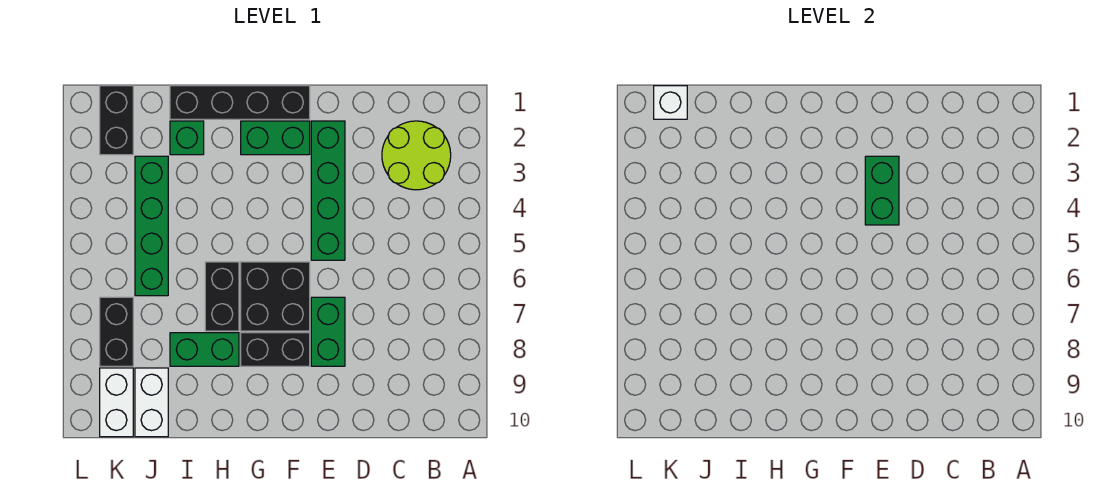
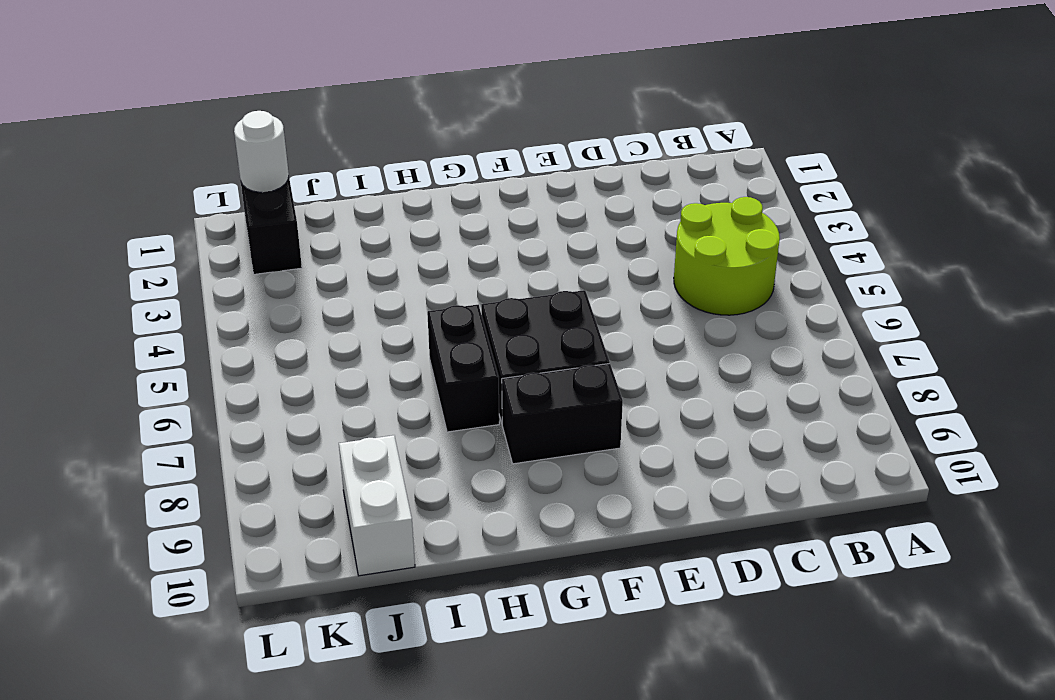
lime round brick B4:C5 level 1 -> lime round brick B2:C3 level 1
white round brick K1 level 2 -> white brick K1 level 2
none -> green brick E2:E5 level 1
none -> green brick E7:E8 level 1
none -> black brick F1:I1 level 1

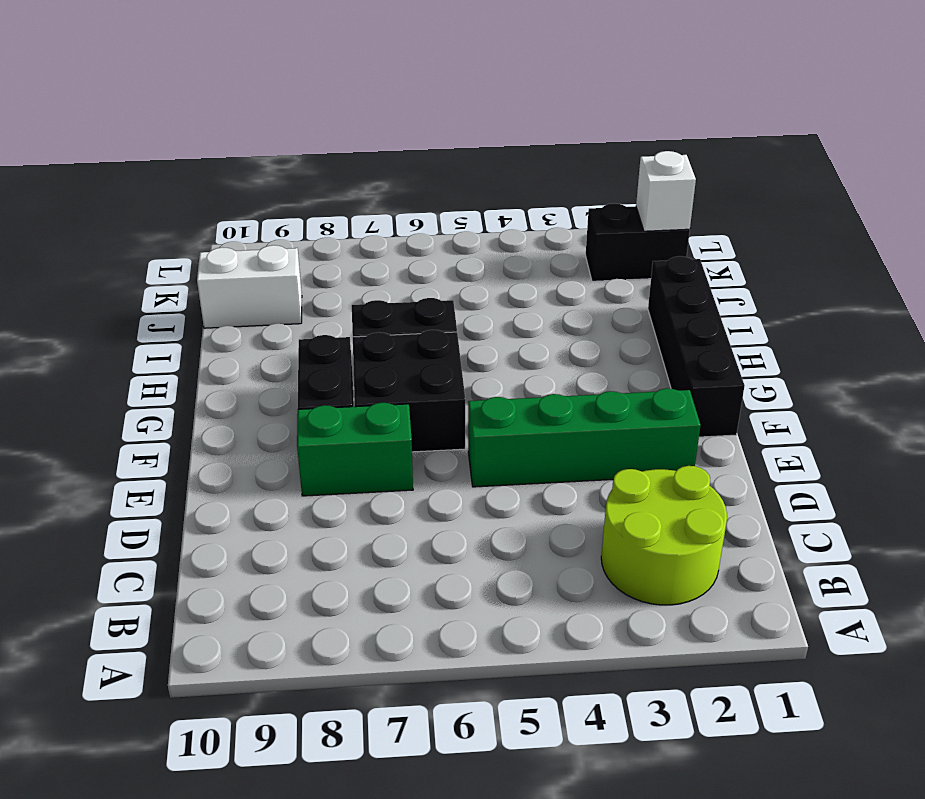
none -> green brick F2:G2 level 1
none -> green brick H8:I8 level 1
none -> green brick I2 level 1

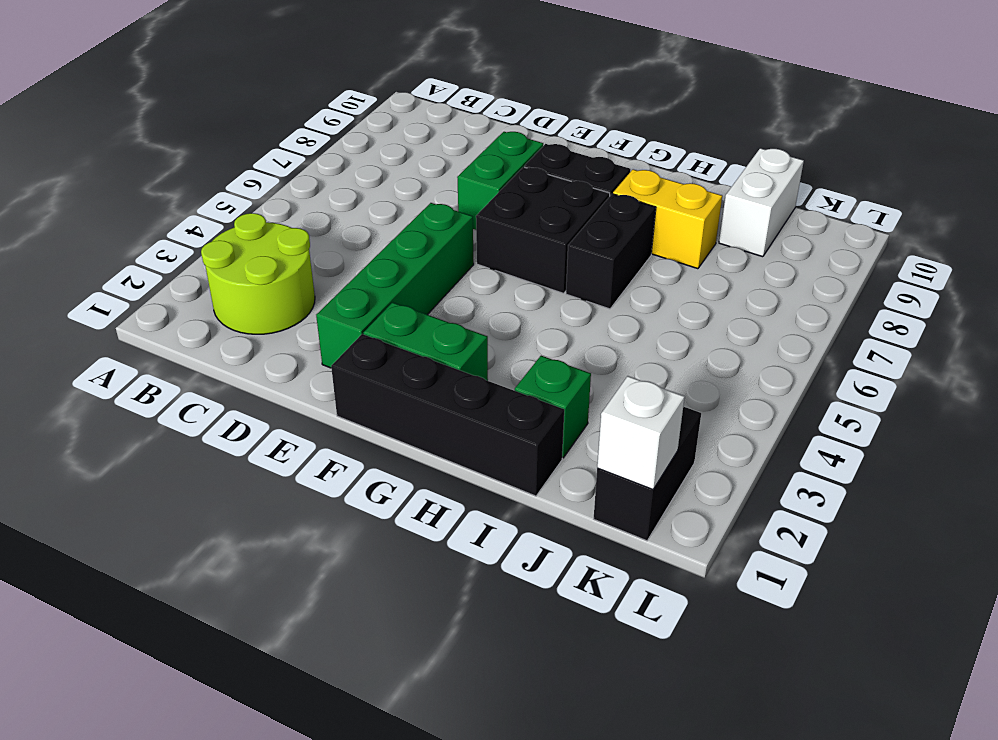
yellow brick H8:I8 level 1 -> green brick H8:I8 level 1
none -> green brick J3:J6 level 1
none -> black brick K7:K8 level 1
none -> white brick K9:K10 level 1

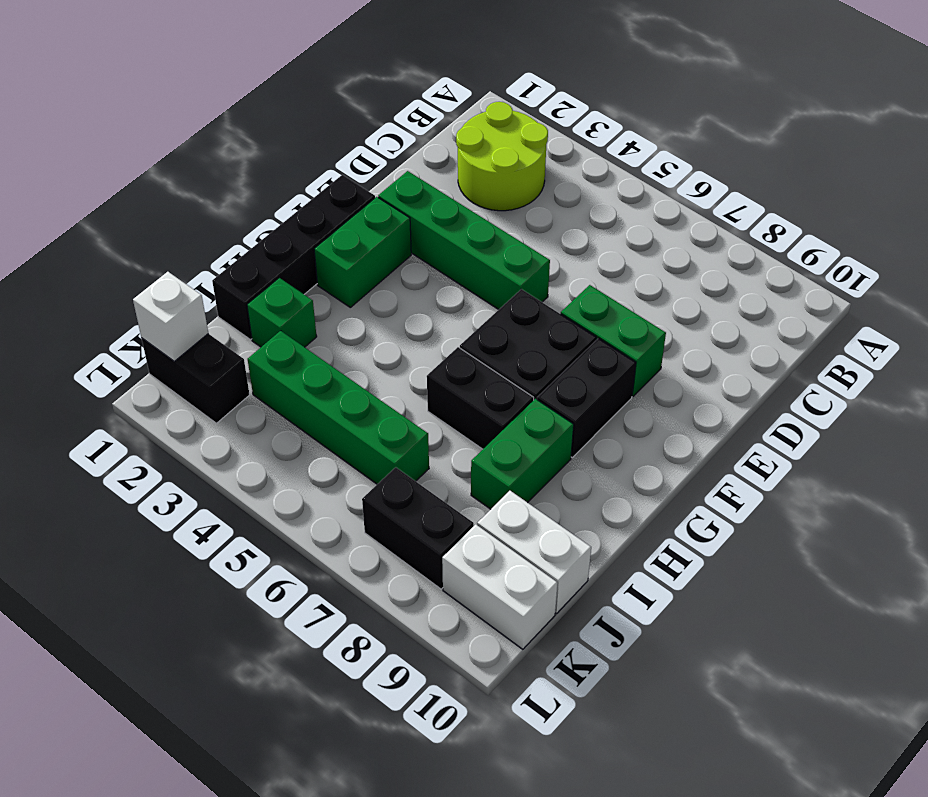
none -> green brick E3:E4 level 2

